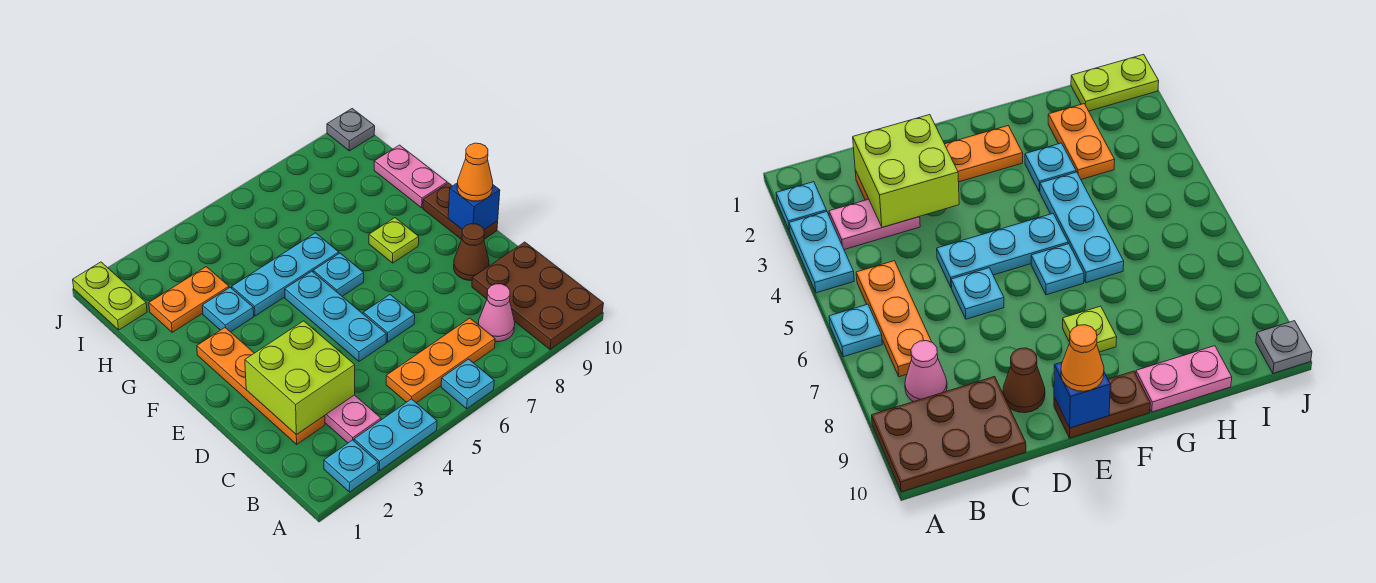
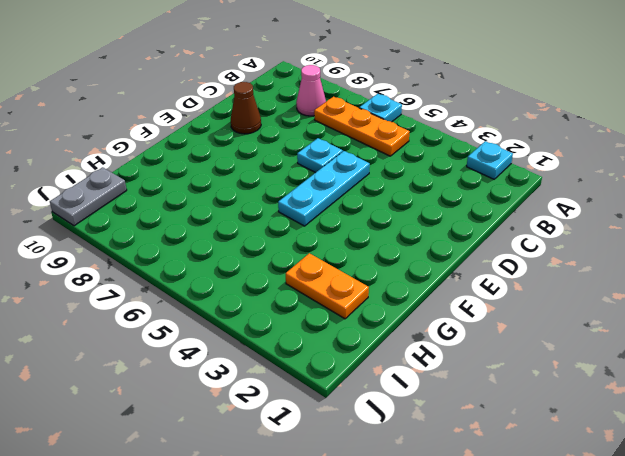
grey plate I10:J10 level 1 -> grey plate J10 level 1
none -> cyan plate A3:A4 level 1
none -> brown plate A9:C10 level 1
none -> pink plate B3:C3 level 1

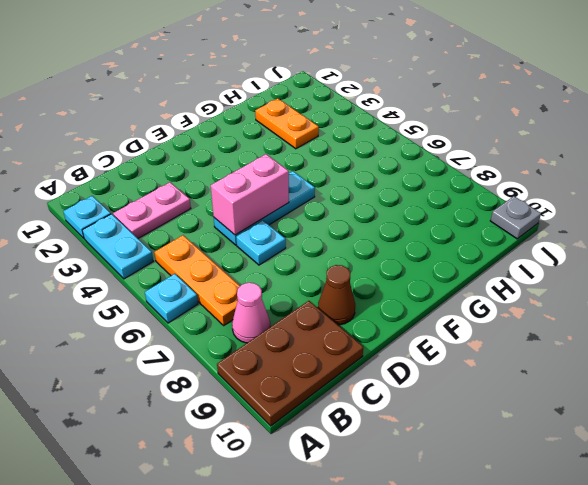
pink brick D5:E5 level 2 -> none
none -> orange plate C2:F2 level 1
none -> brown plate E10:F10 level 1
none -> cyan plate F6 level 1

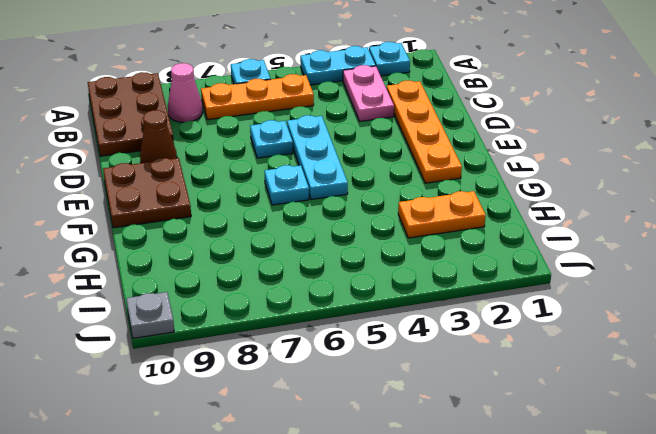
brown plate E9:F10 level 1 -> brown plate E10:F10 level 1
none -> lime plate F8 level 1
none -> cyan plate G3 level 1
none -> cyan plate G4:G6 level 1

